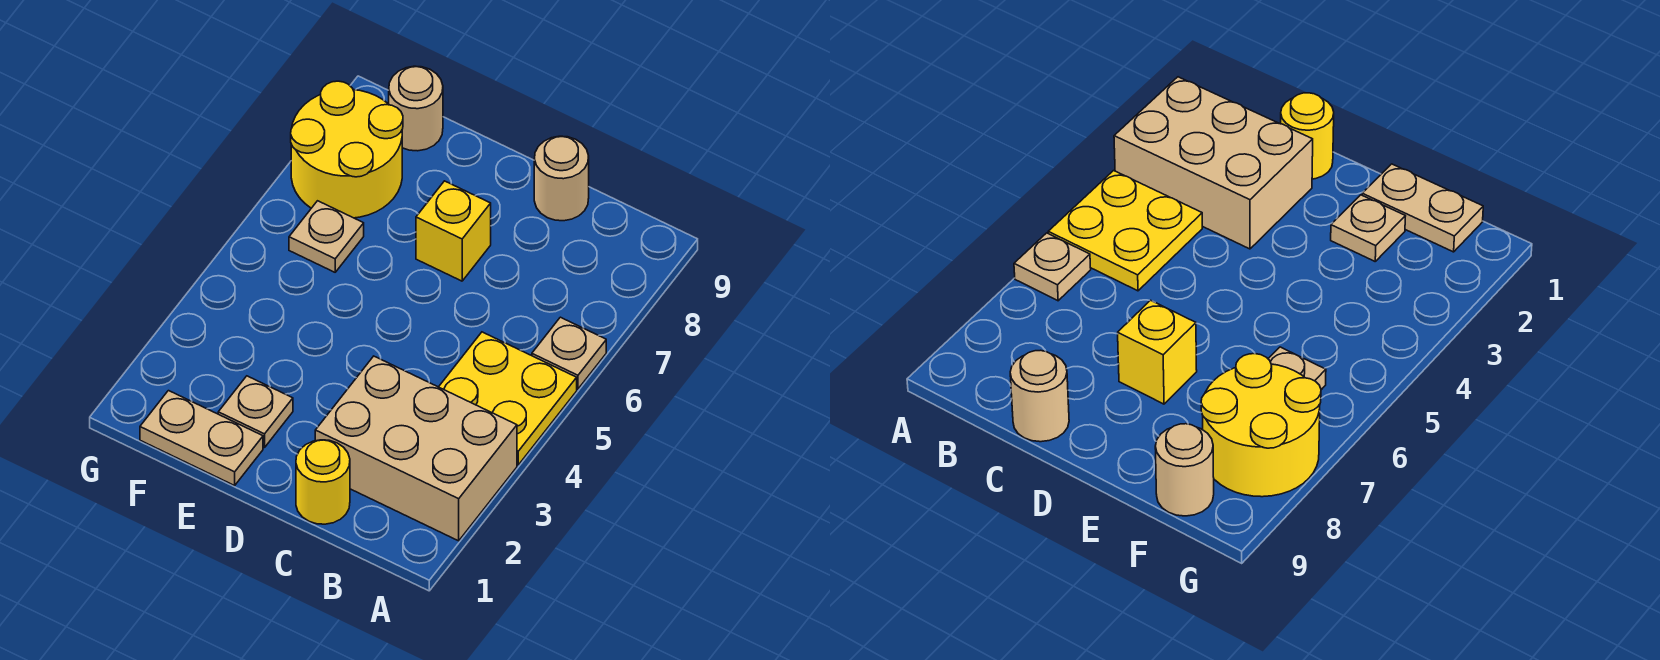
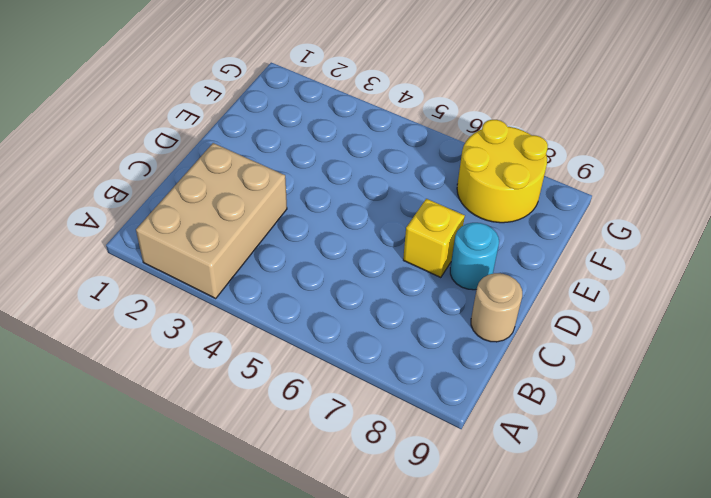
cyan round brick D8 level 1 -> none
none -> yellow plate A4:B5 level 1
none -> tan plate A6 level 1

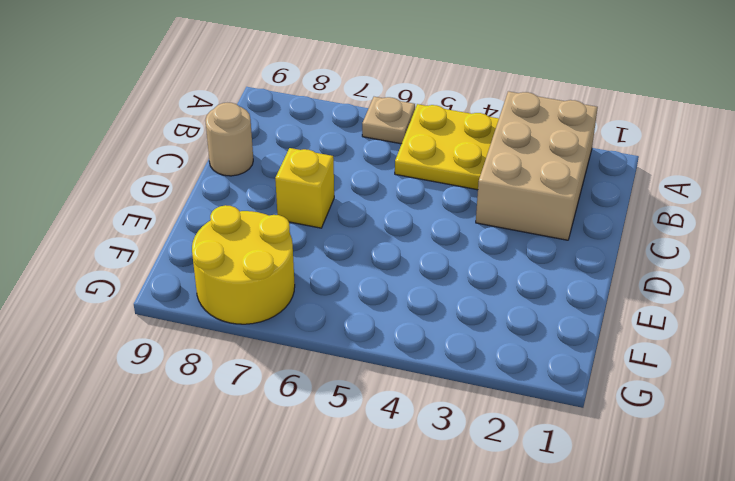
none -> yellow round brick C1 level 1
none -> tan plate E1:F1 level 1

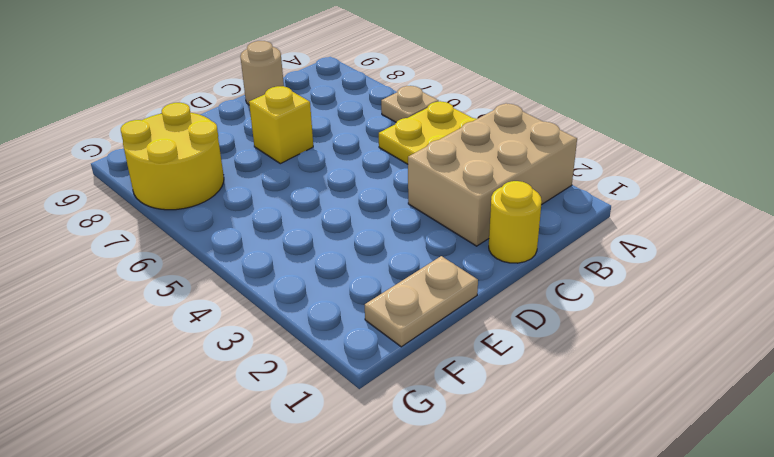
none -> tan plate E2 level 1
none -> tan plate F6 level 1

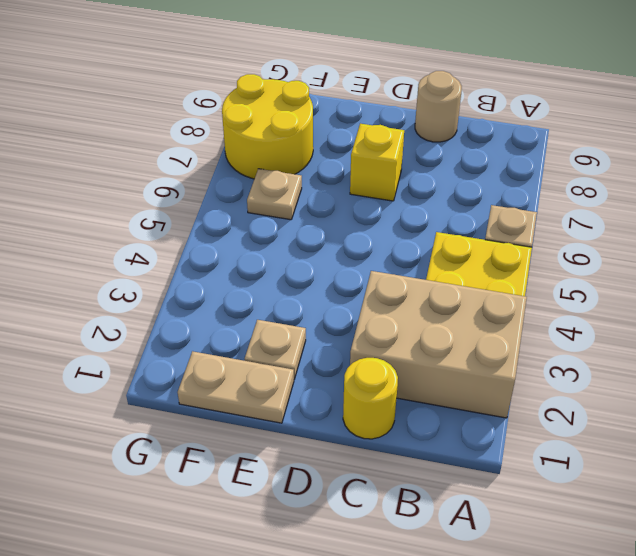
none -> tan round brick F9 level 1

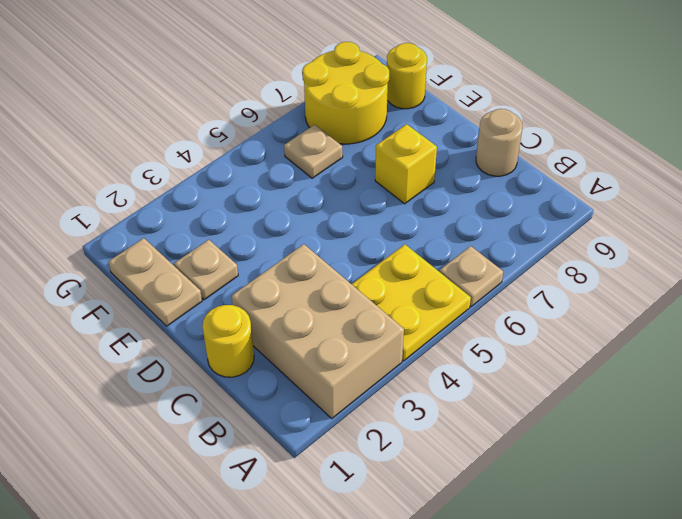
yellow round brick F9 level 1 -> tan round brick F9 level 1

